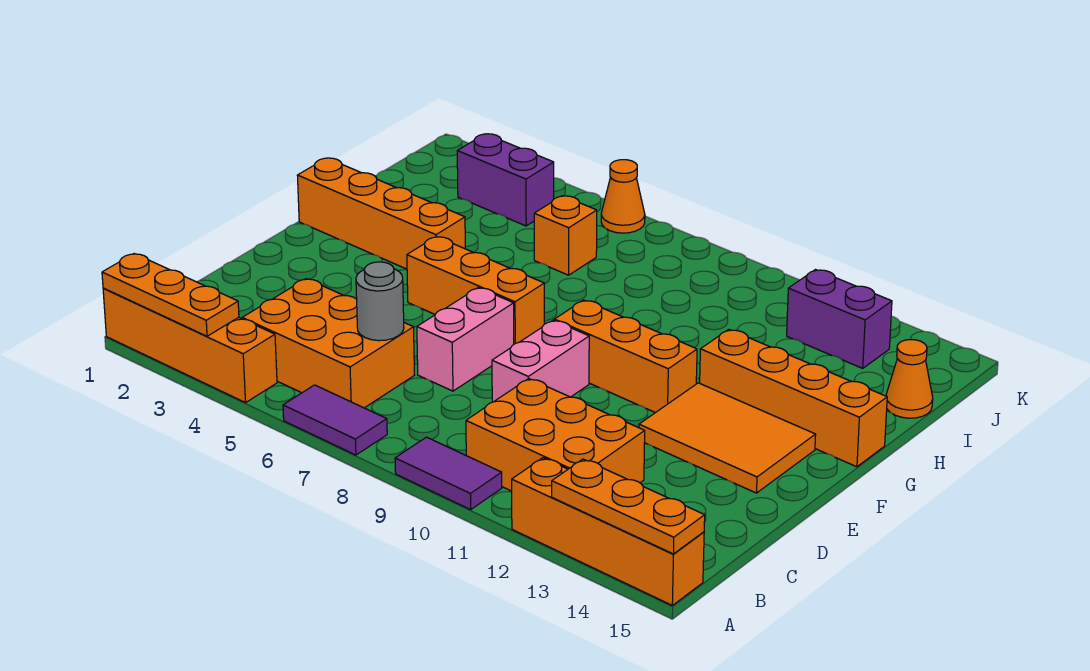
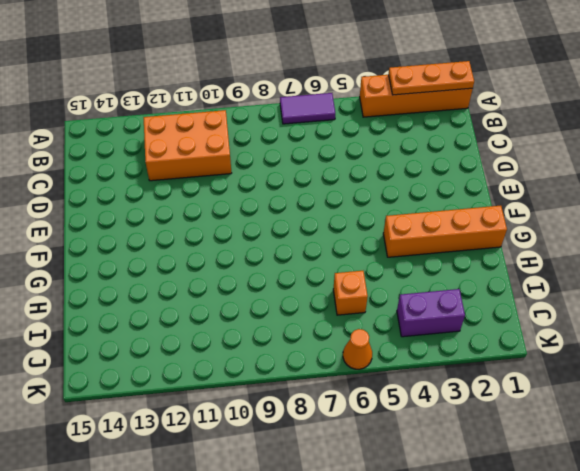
none -> purple tile A9:A10 level 1
none -> orange brick A12:A15 level 1
none -> orange brick B4:C6 level 1

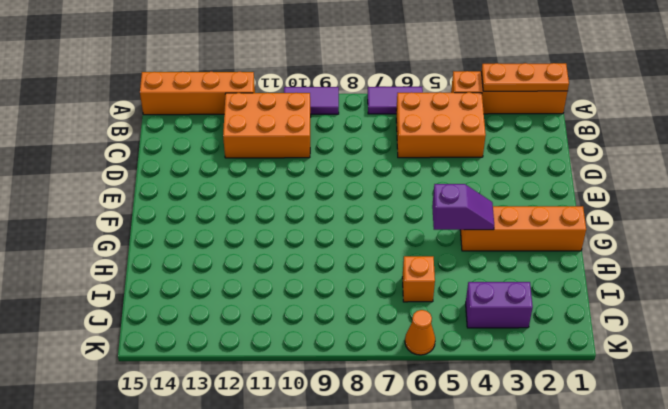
purple slope G4:G5 level 2 top 5 -> none
none -> pink brick D7:E7 level 1
none -> pink brick D9:E9 level 1
none -> orange tile E12:F14 level 1

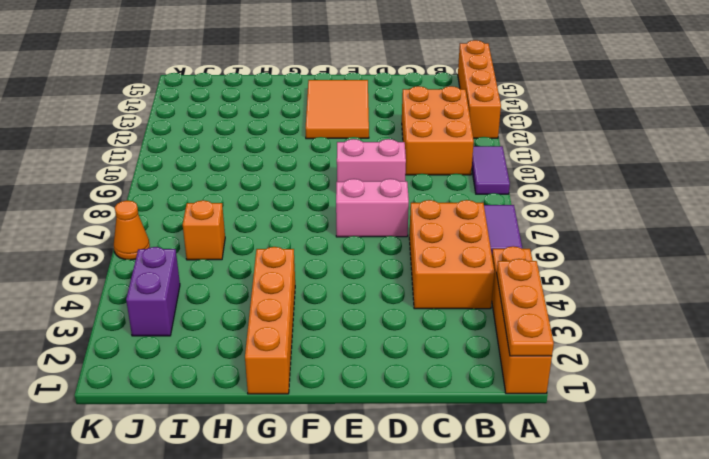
none -> orange brick F5:F7 level 1
none -> orange brick F9:F11 level 1
none -> orange brick G12:G15 level 1

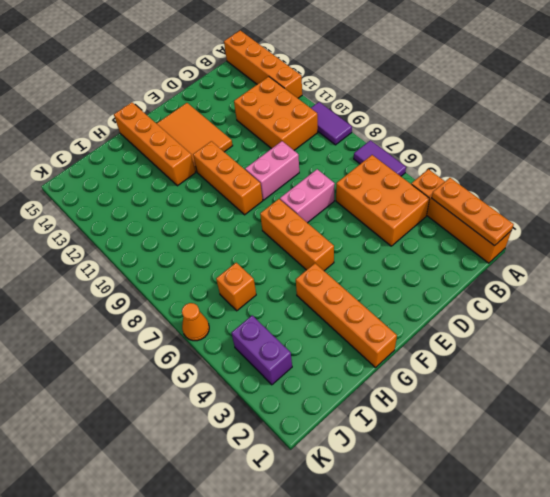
none -> orange cone I15 level 1
none -> purple brick J12:J13 level 1
none -> orange plate A13:A15 level 2

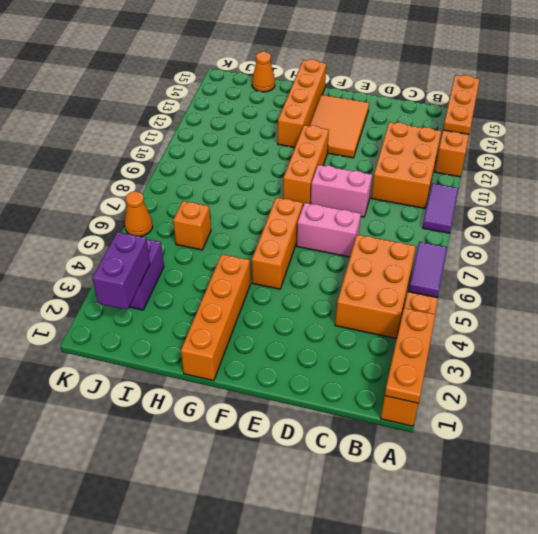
purple brick J2:J3 level 2 -> purple brick J12:J13 level 1
none -> grey round brick C6 level 2

